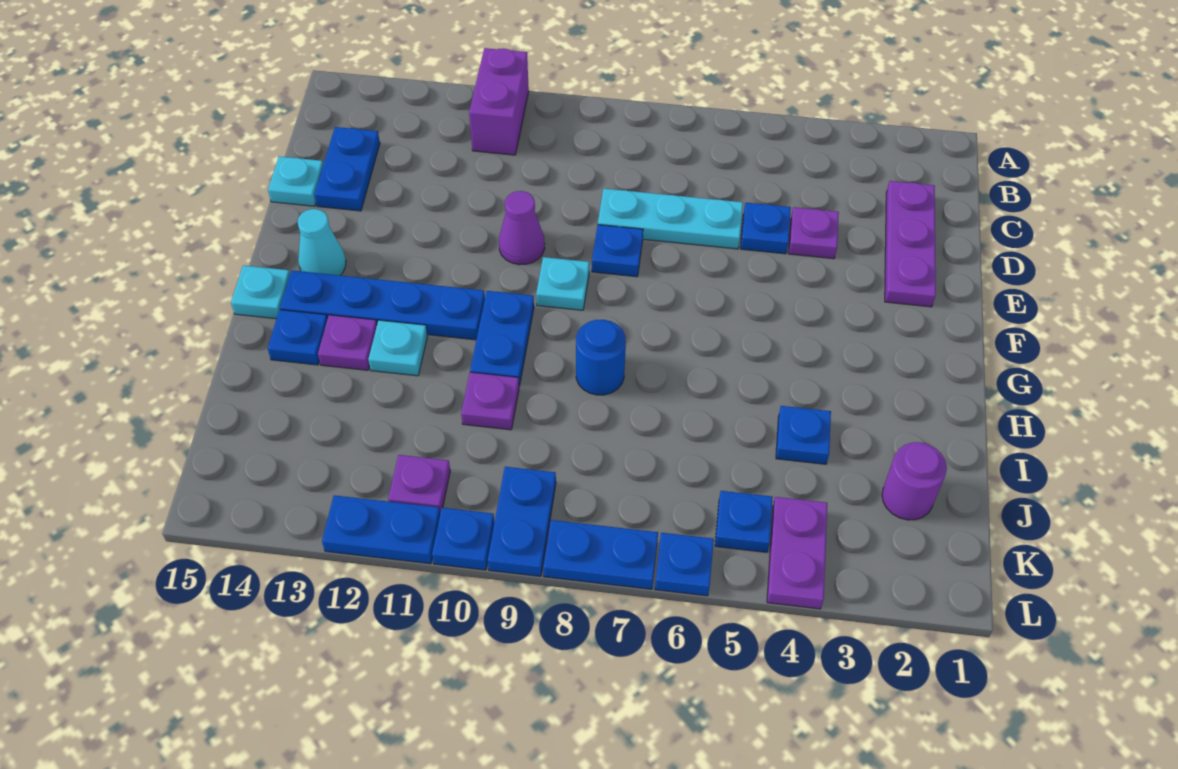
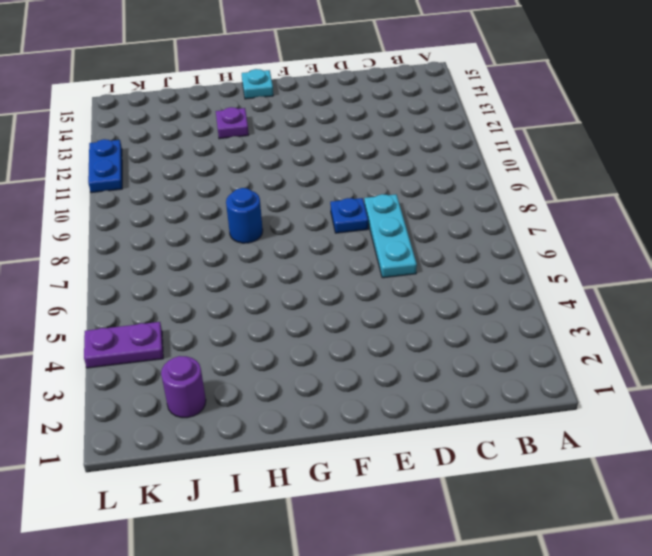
none -> purple brick A11:B11 level 1
none -> purple plate C2:E2 level 1
none -> blue plate C14:D14 level 1

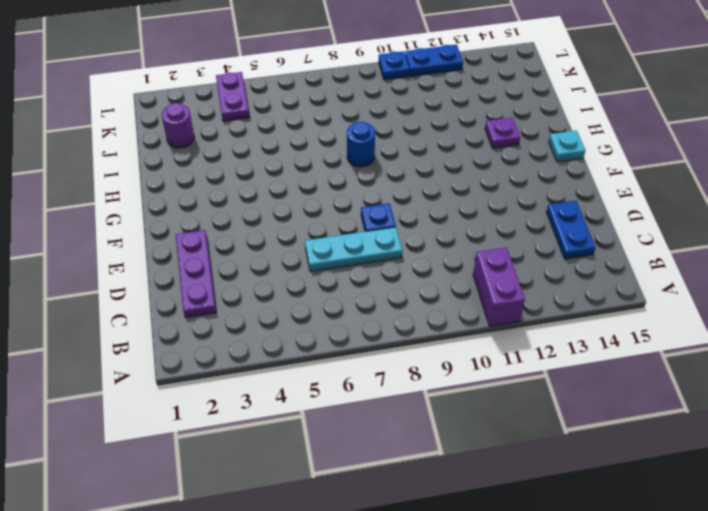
none -> purple plate D4 level 1
none -> blue plate D5 level 1
none -> cyan plate D15 level 1

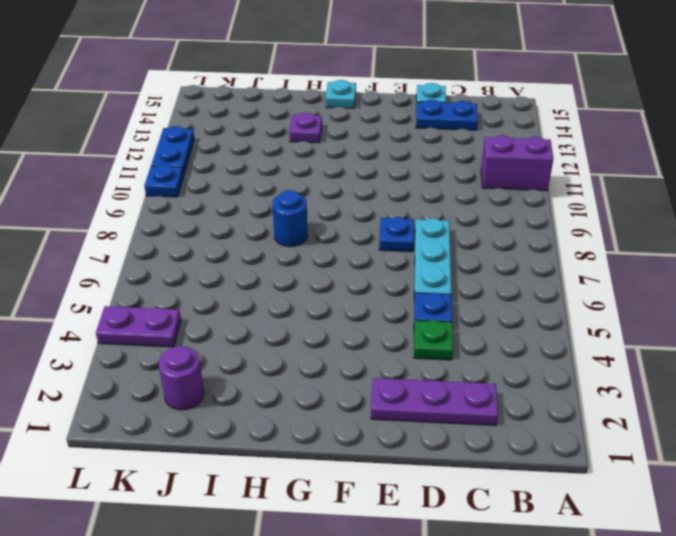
green plate D4 level 1 -> purple plate D4 level 1
none -> purple cone E10 level 1
none -> cyan plate F9 level 1
none -> cyan cone F14 level 1

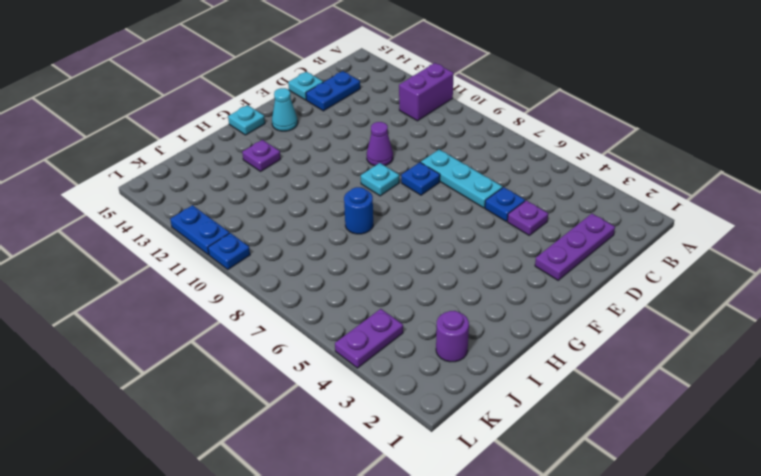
none -> blue plate G10:H10 level 1
none -> blue plate G11:G14 level 1
none -> cyan plate H12 level 1

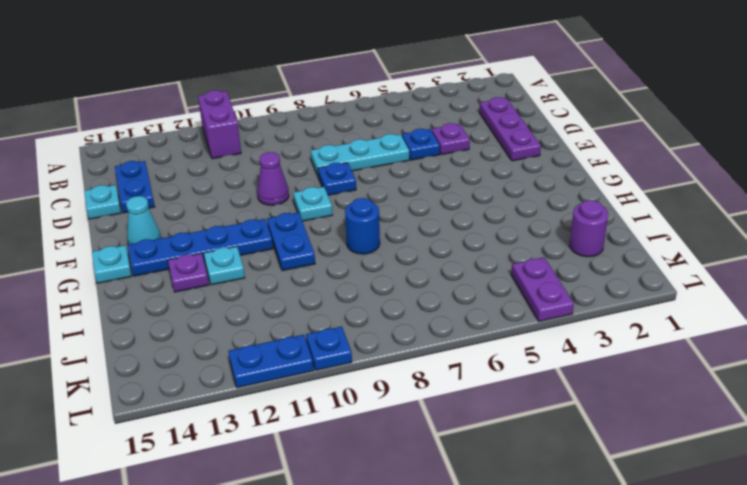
none -> blue plate H14 level 1
none -> blue plate I4 level 1
none -> purple plate I10 level 1

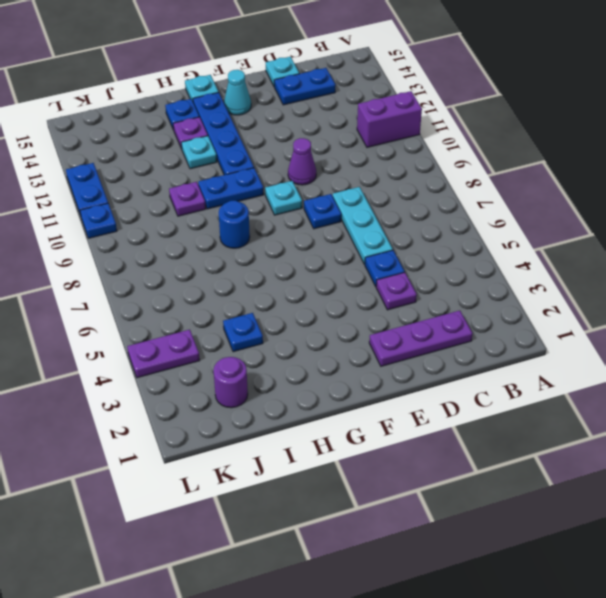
none -> blue plate K5 level 1
none -> blue plate K9:L9 level 1
none -> purple plate K11 level 1

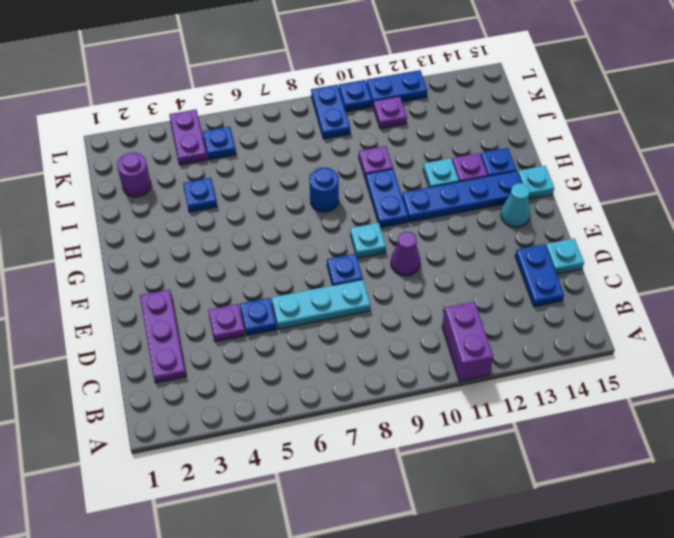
none -> blue plate L6 level 1
none -> blue plate L7:L8 level 1

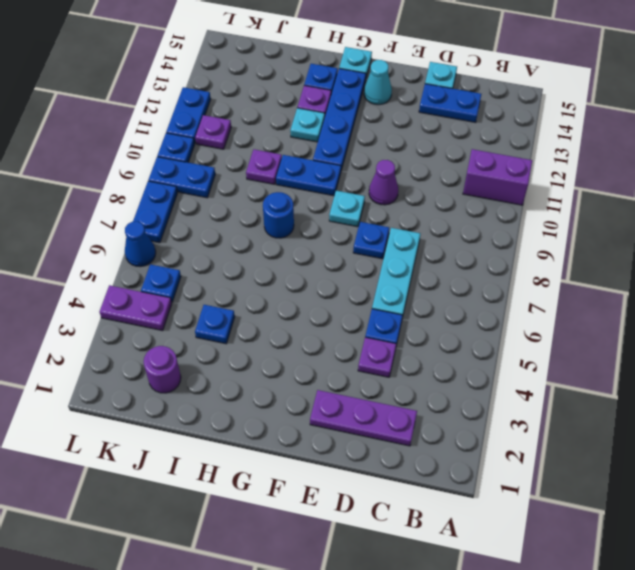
blue cone L6 level 1 -> blue plate L6 level 1

